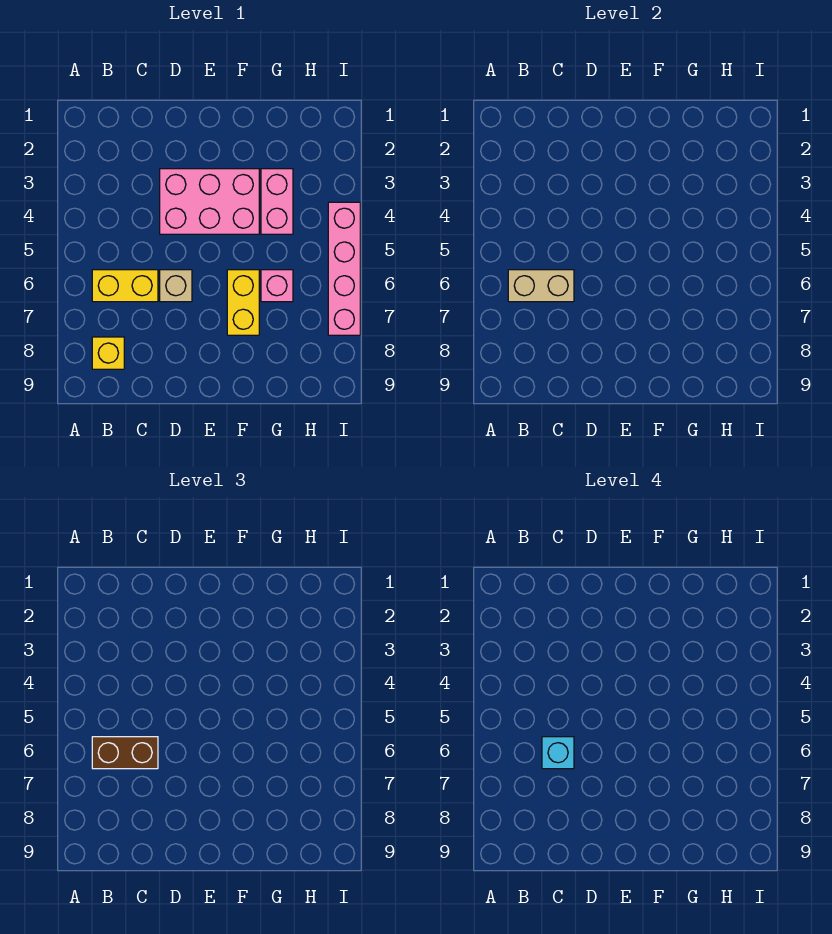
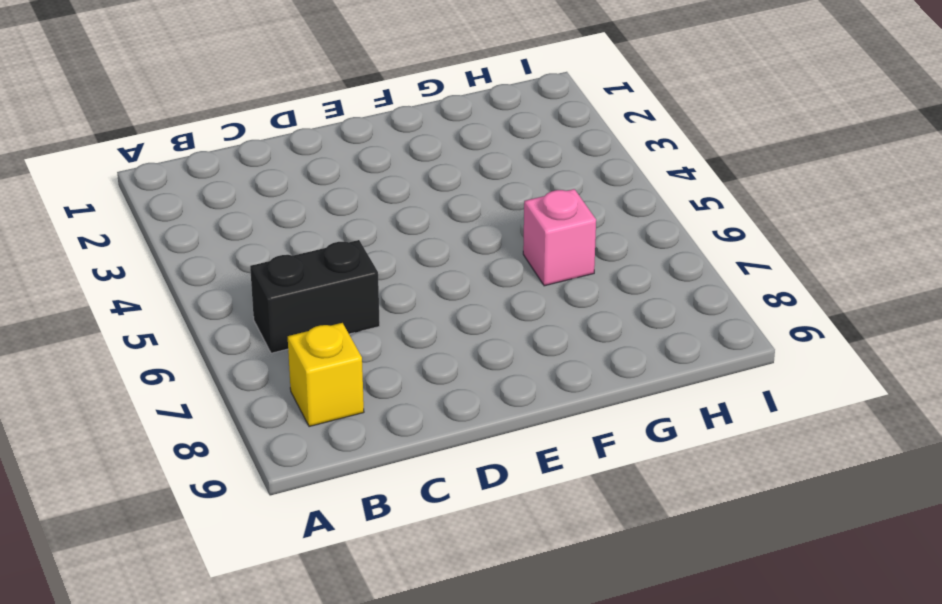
black brick B6:C6 level 1 -> yellow brick B6:C6 level 1
none -> pink brick D3:F4 level 1
none -> tan brick D6 level 1

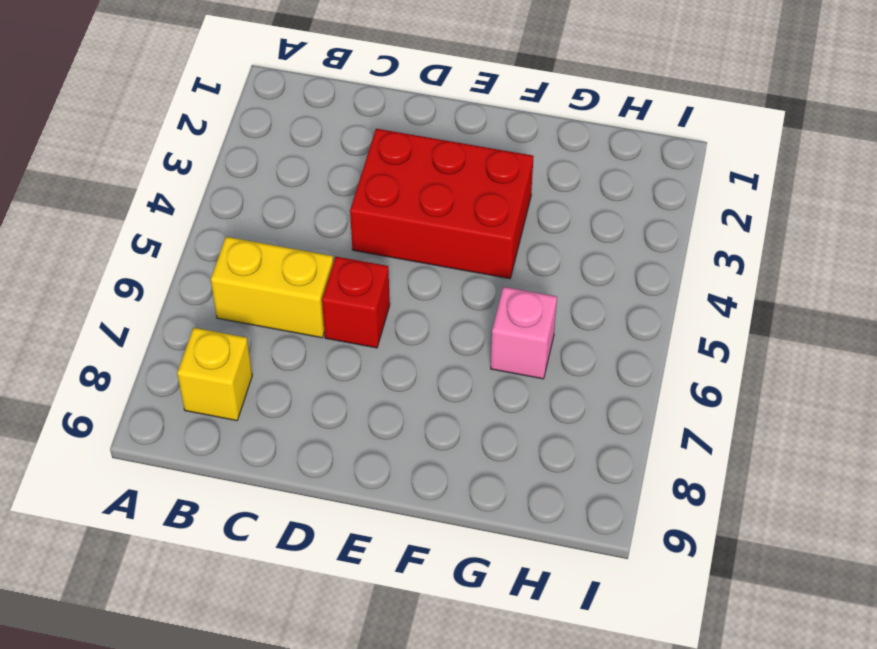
red brick D3:F4 level 1 -> pink brick D3:F4 level 1
red brick D6 level 1 -> tan brick D6 level 1
none -> yellow brick F6:F7 level 1
none -> pink brick G3:G4 level 1

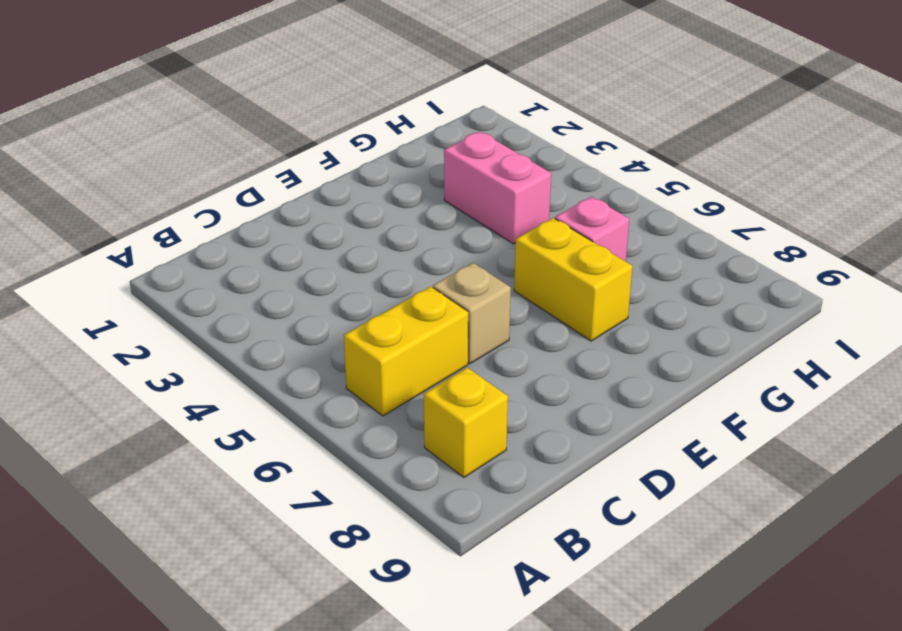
none -> pink brick D3:F4 level 1
none -> pink brick I4:I7 level 1

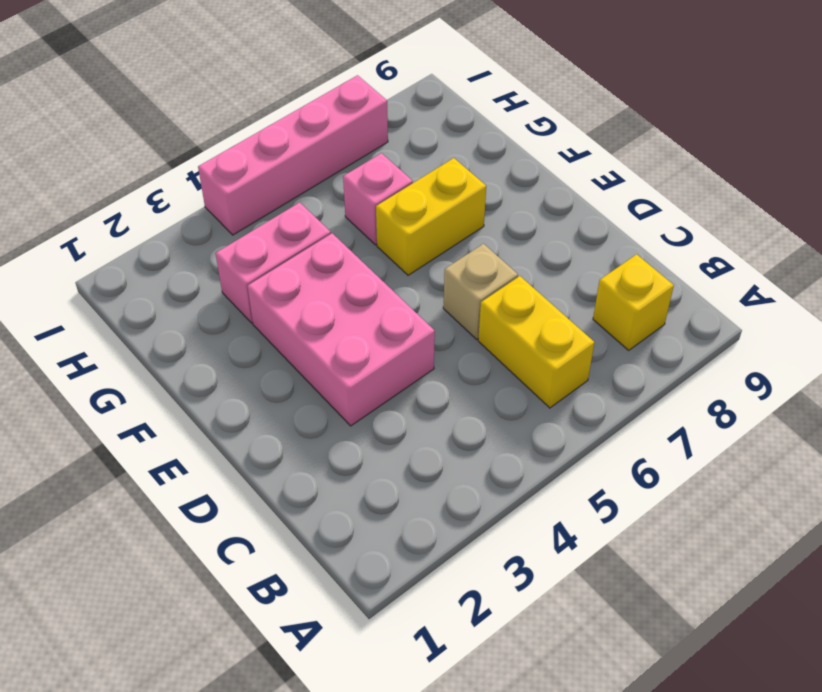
none -> tan brick B6:C6 level 2
none -> brown brick B6:C6 level 3

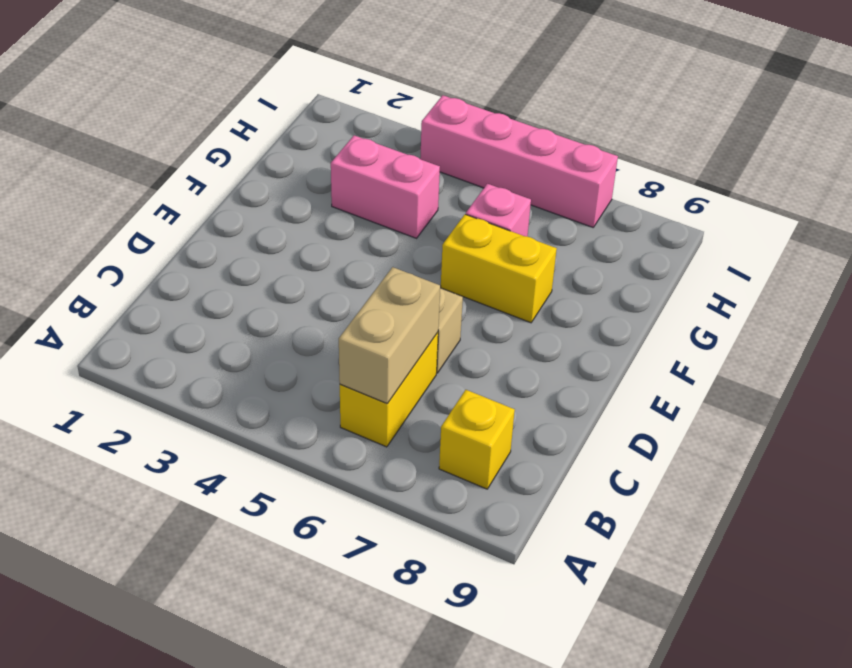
none -> pink brick D3:F4 level 1
none -> brown brick B6:C6 level 3

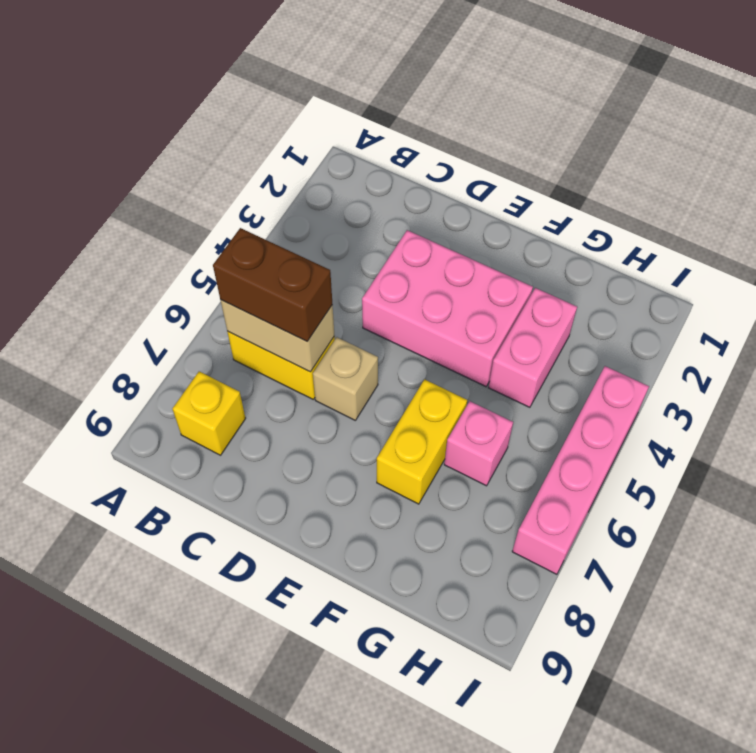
none -> cyan brick C6 level 4

